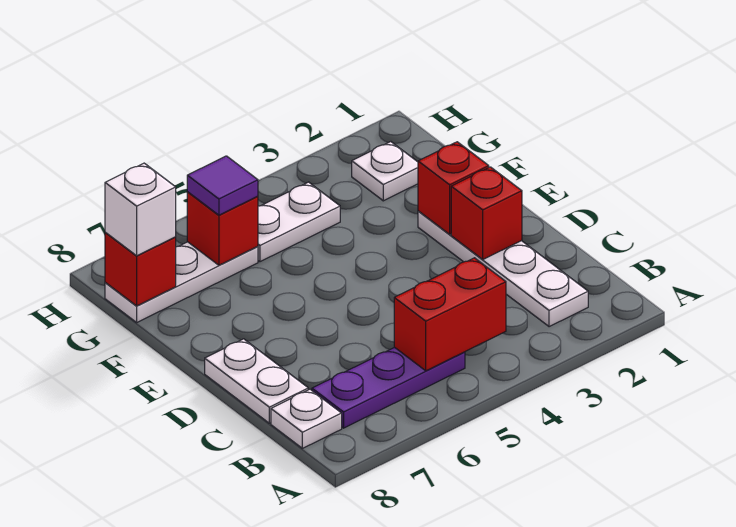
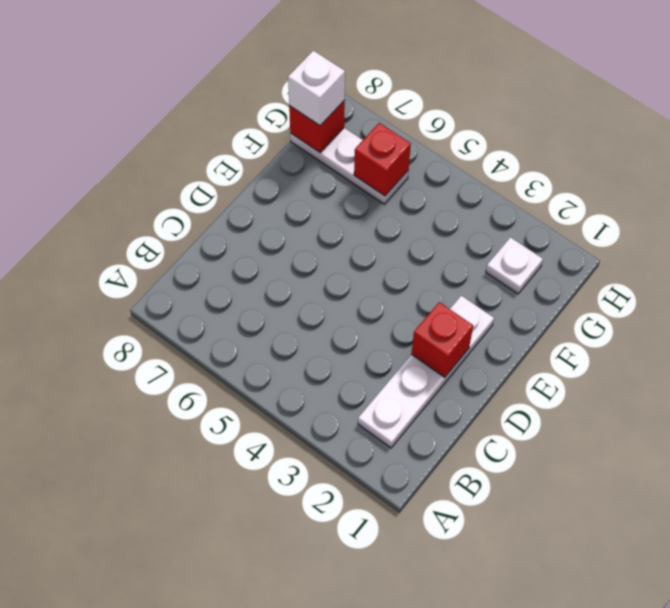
none -> purple plate B5:B7 level 1
none -> white plate B8 level 1
none -> white plate C8:D8 level 1

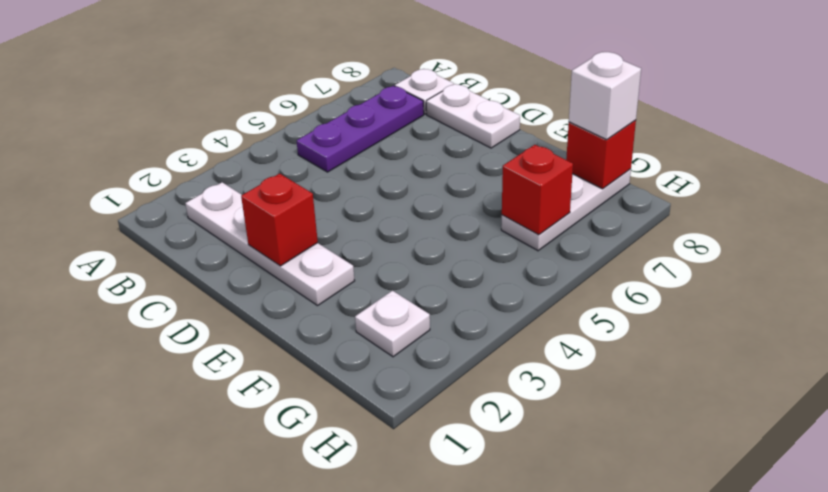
none -> white plate G4:G5 level 1
none -> red brick B4:B5 level 2
none -> red brick E2 level 2

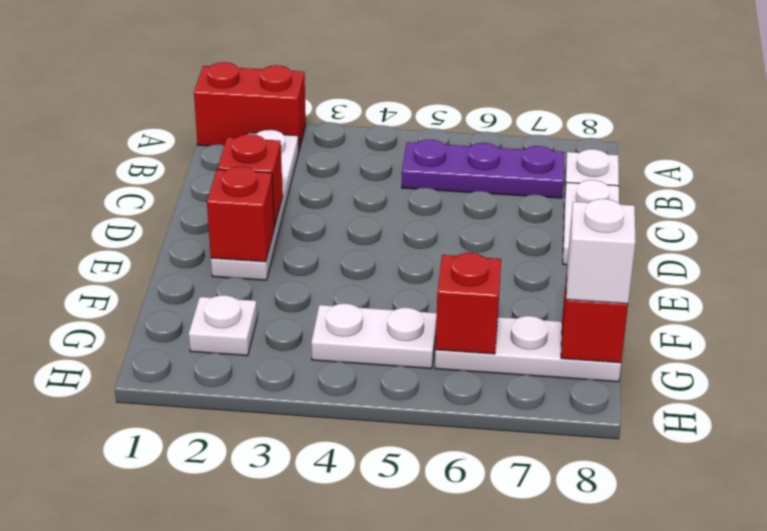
red brick A1:A2 level 1 -> red brick B4:B5 level 2
none -> purple tile G6 level 3

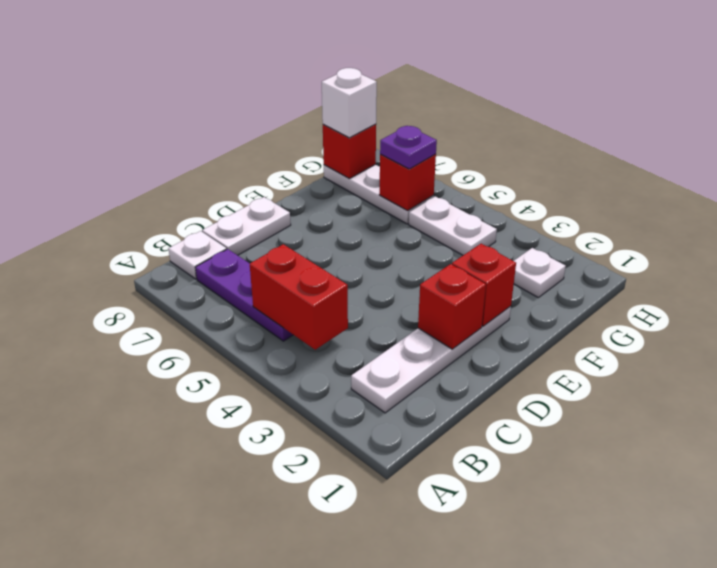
purple plate G6 level 3 -> purple tile G6 level 3

